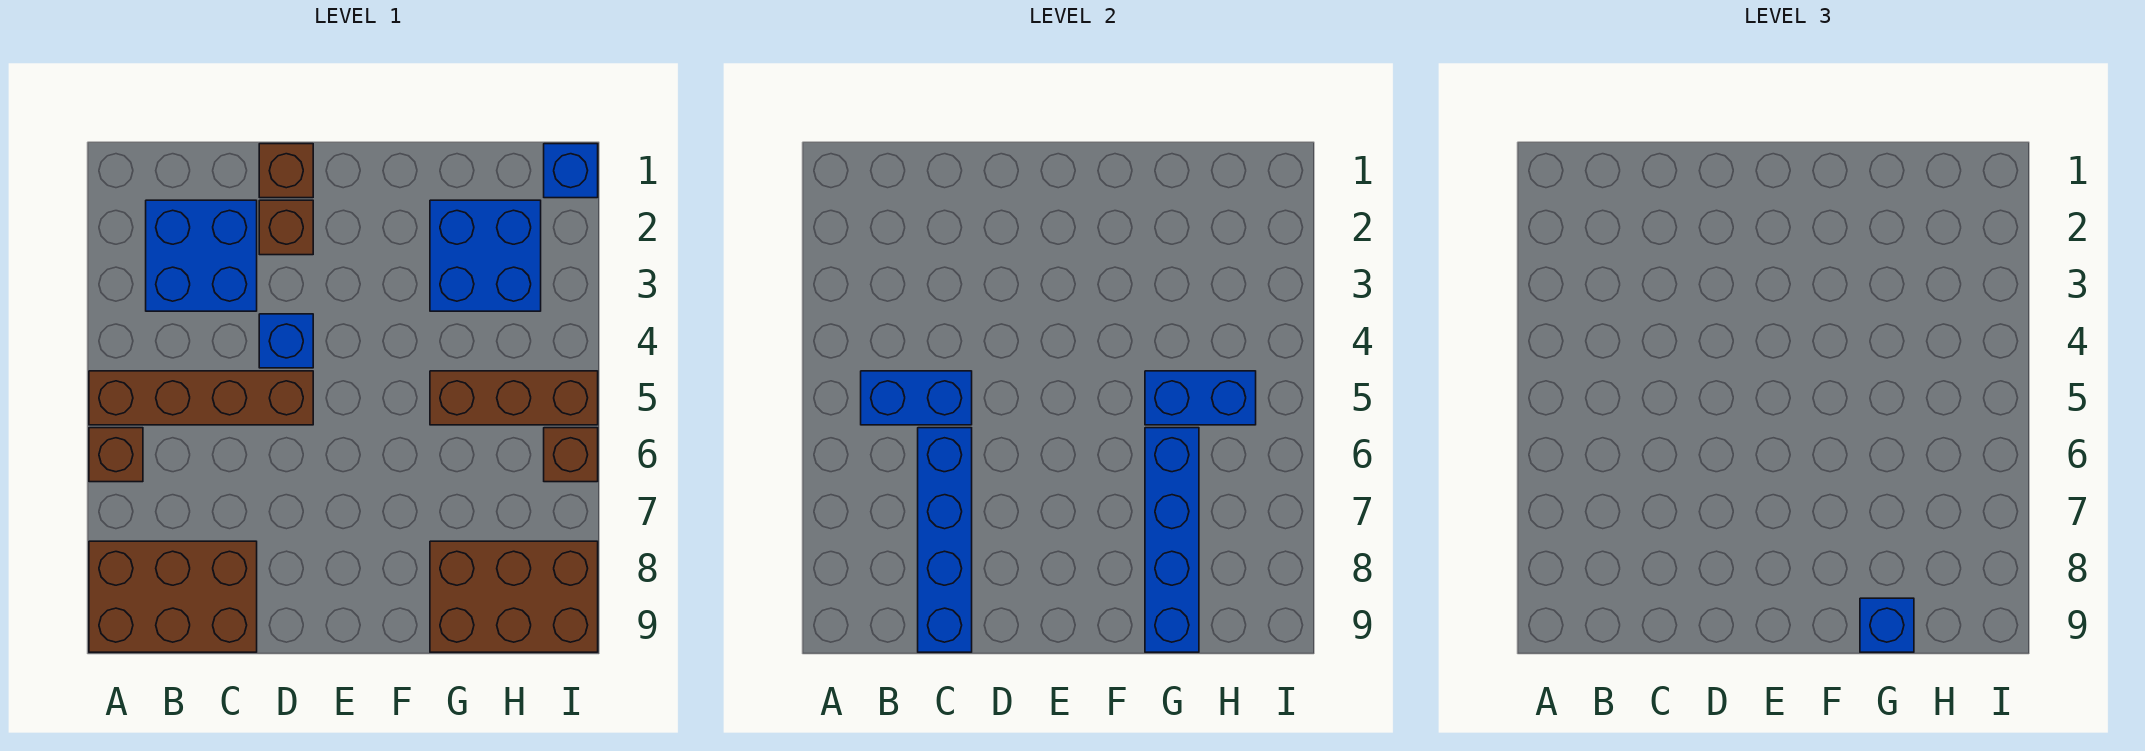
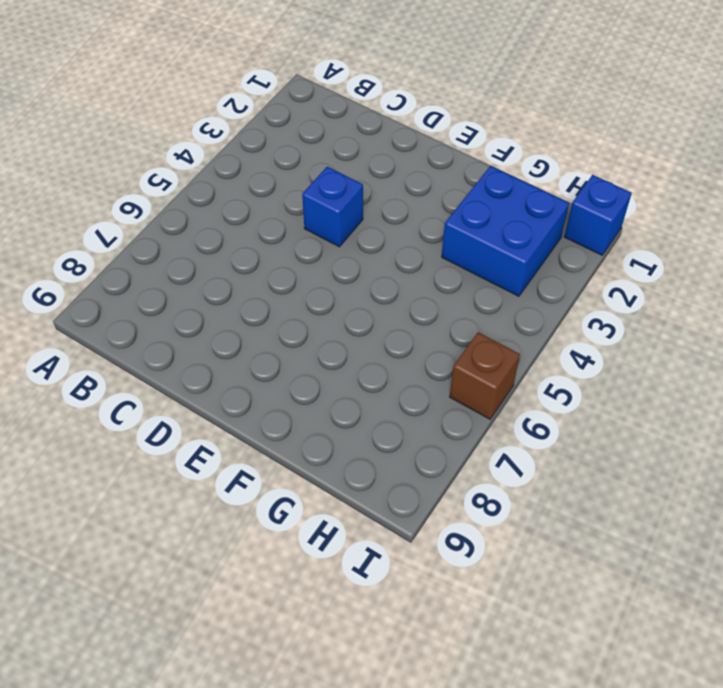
none -> brown brick A5:D5 level 1
none -> brown brick A6 level 1
none -> brown brick A8:C9 level 1

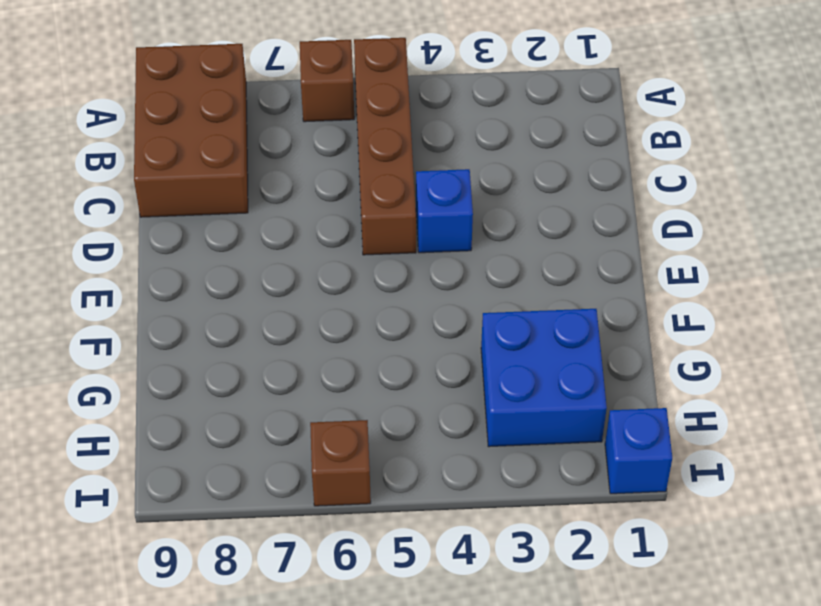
none -> blue brick B2:C3 level 1
none -> brown brick D1 level 1
none -> brown brick D2 level 1

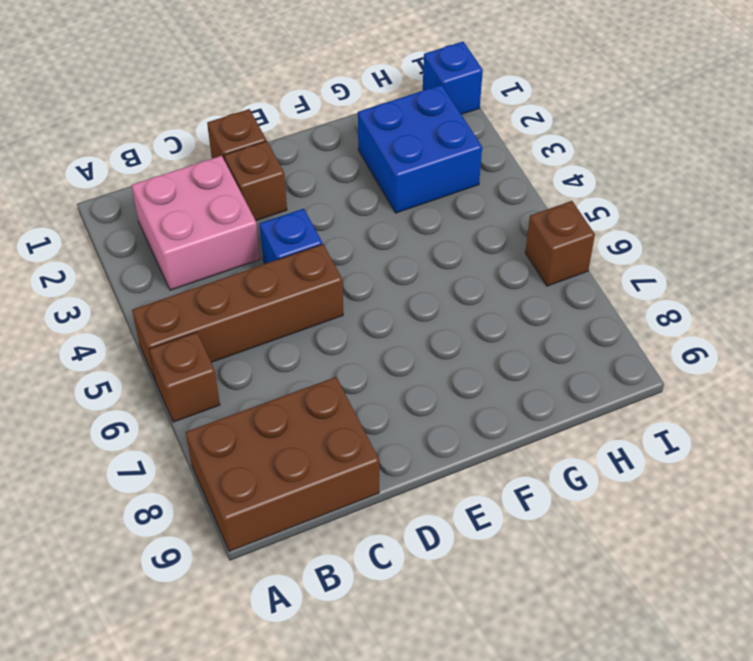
pink brick B2:C3 level 1 -> blue brick B2:C3 level 1
none -> brown brick G5:I5 level 1
none -> brown brick G8:I9 level 1
none -> blue brick B5:C5 level 2

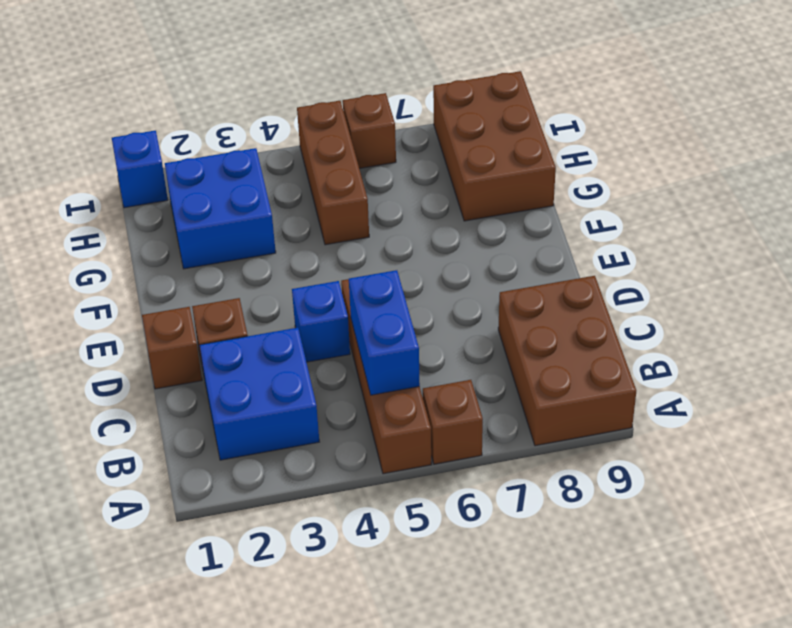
none -> blue brick C6:C9 level 2
none -> blue brick G5:H5 level 2
none -> blue brick G6:G9 level 2

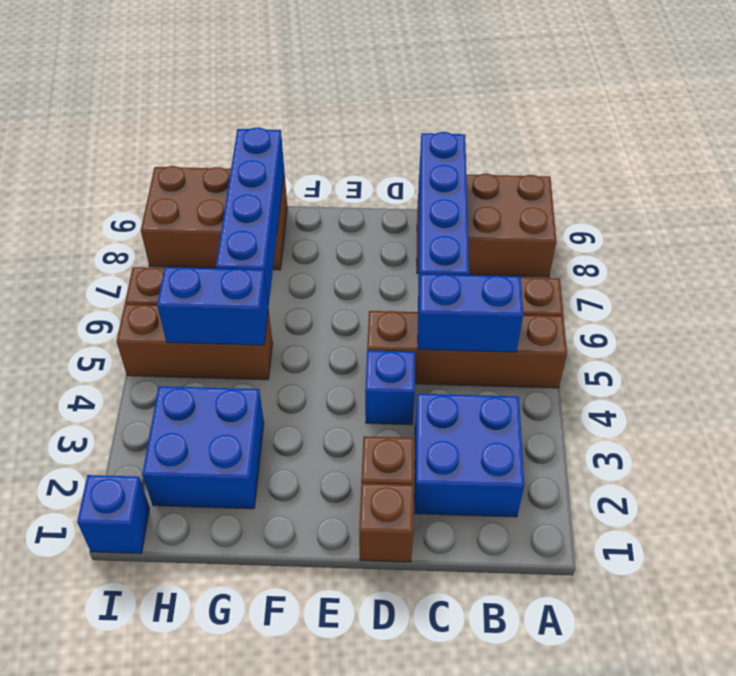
none -> blue brick G9 level 3

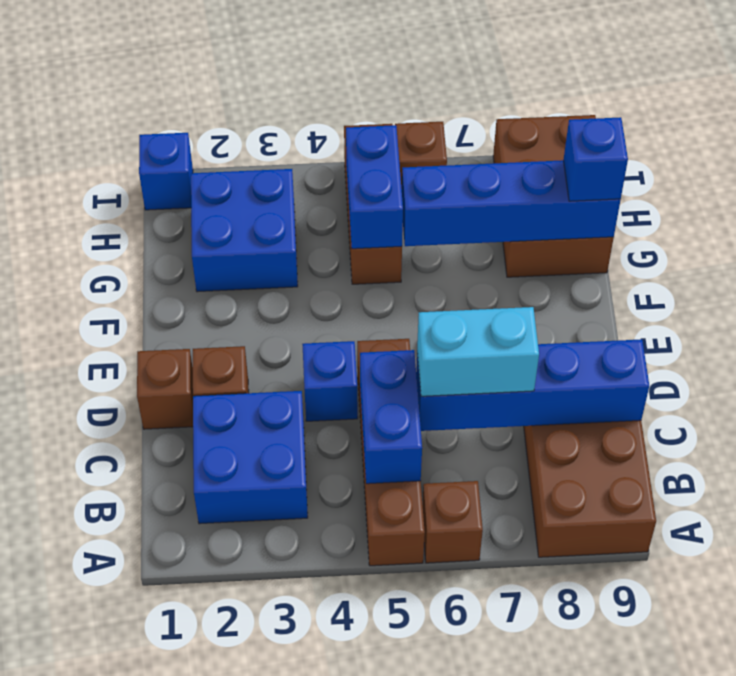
cyan brick C6:C7 level 3 -> none

